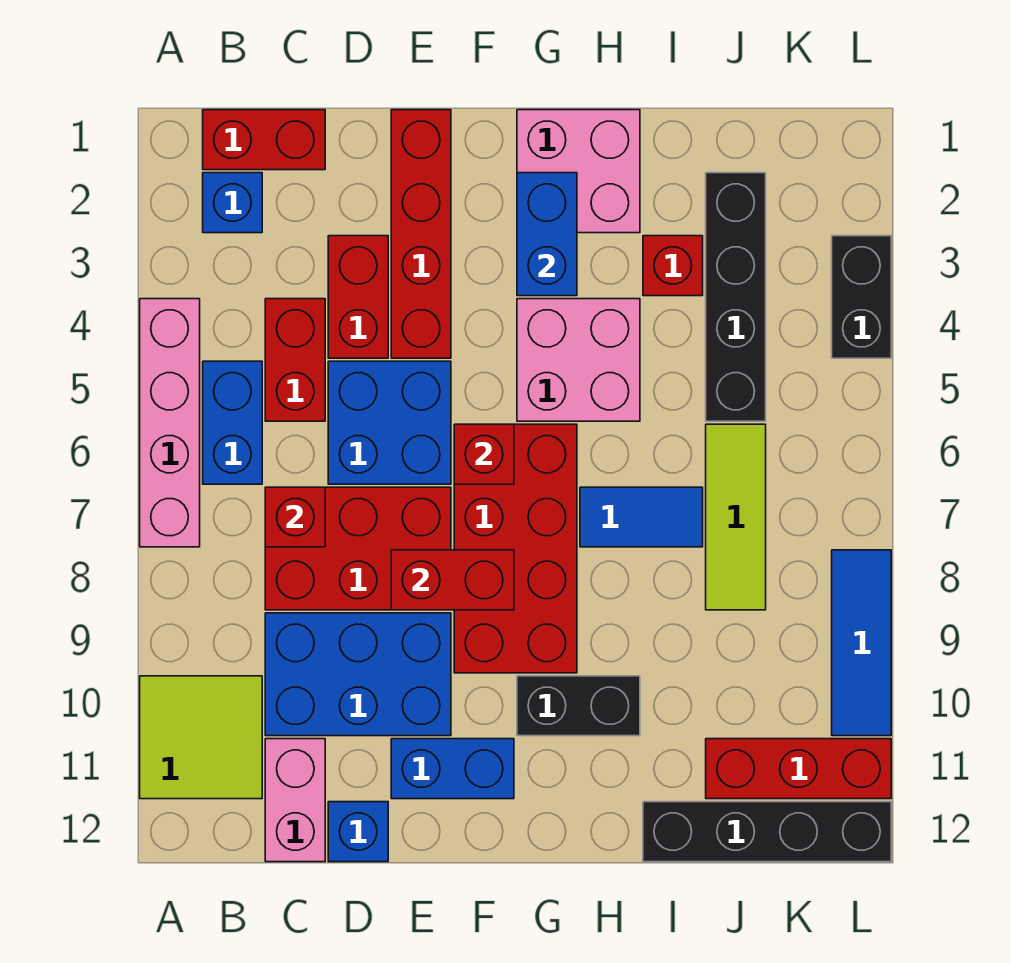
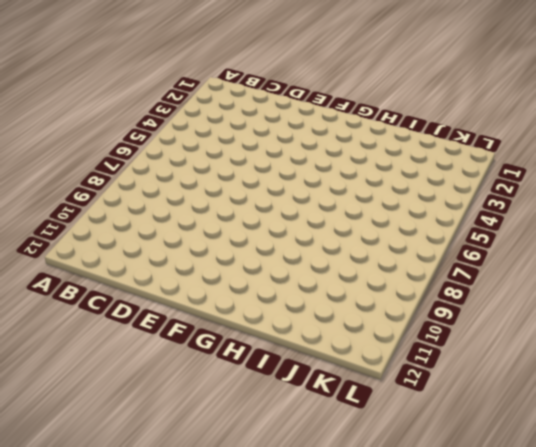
none -> pink brick A4:A7 level 1
none -> lime tile A10:B11 level 1
none -> red brick B1:C1 level 1
none -> blue brick B2 level 1

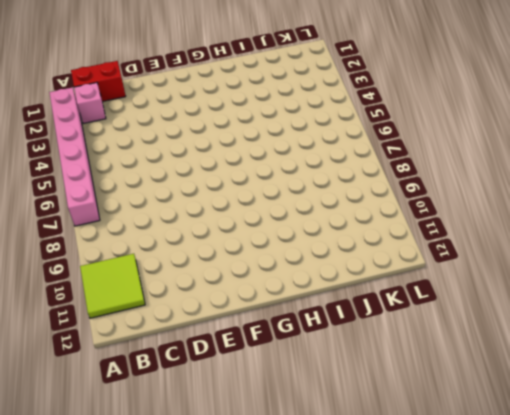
pink brick A2:A7 level 1 -> pink brick A4:A7 level 1
pink brick B2 level 1 -> blue brick B2 level 1
none -> blue brick B5:B6 level 1
none -> red brick C4:C5 level 1
none -> red brick C7:E8 level 1
none -> blue brick C9:E10 level 1

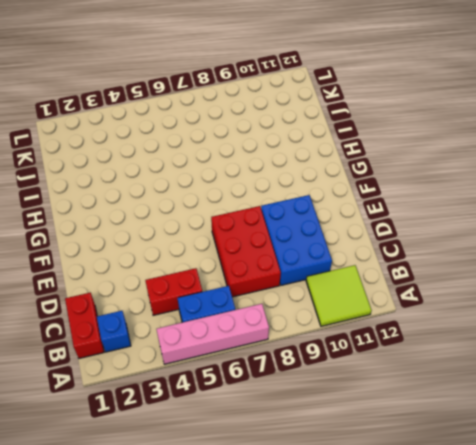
none -> pink brick C11:C12 level 1
none -> red brick D3:D4 level 1
none -> blue brick D5:E6 level 1
none -> blue brick D12 level 1

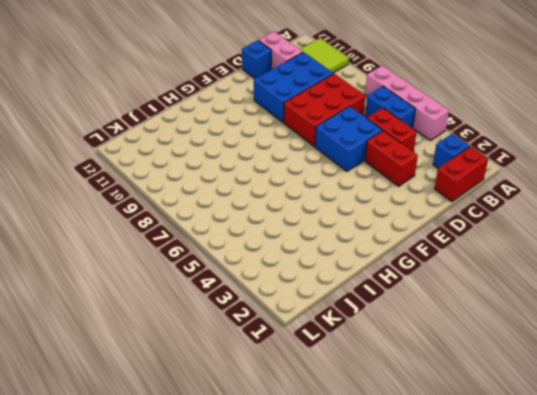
none -> red brick E1:E4 level 1
none -> blue brick E11:F11 level 1
none -> red brick F6:G9 level 1
none -> pink brick G1:H2 level 1

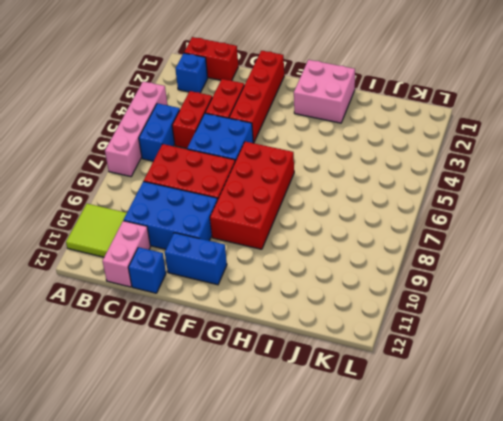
none -> pink brick G4:H5 level 1
none -> black brick G10:H10 level 1
none -> blue tile H7:I7 level 1
none -> red brick I3 level 1

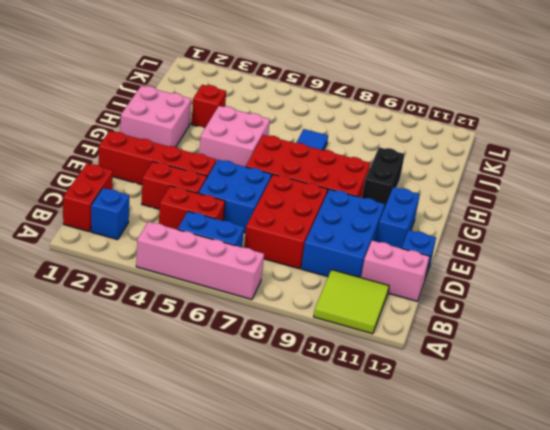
none -> black brick I12:L12 level 1
none -> black brick J2:J5 level 1
none -> lime tile J6:J8 level 1
none -> red brick J11:L11 level 1

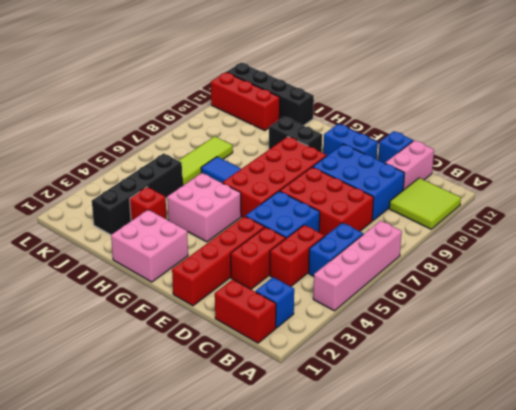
none -> black brick L3:L4 level 1
none -> blue tile L8:L10 level 1
none -> red brick C7 level 2
none -> red brick E8:F8 level 2

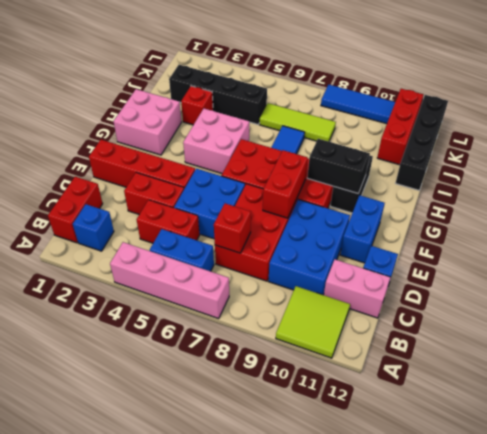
black brick G9:G10 level 2 -> black brick L3:L4 level 1
none -> red brick F6 level 2
none -> blue brick G2:G3 level 2

